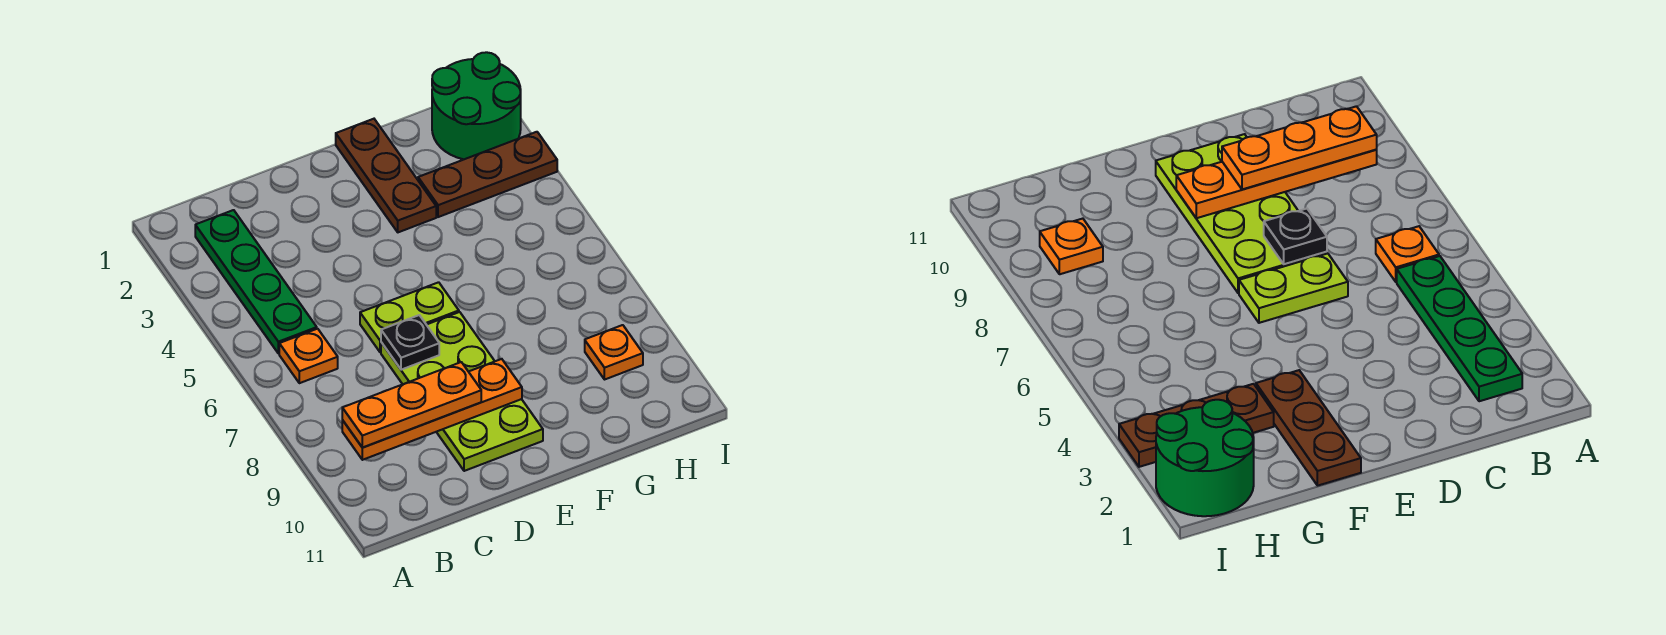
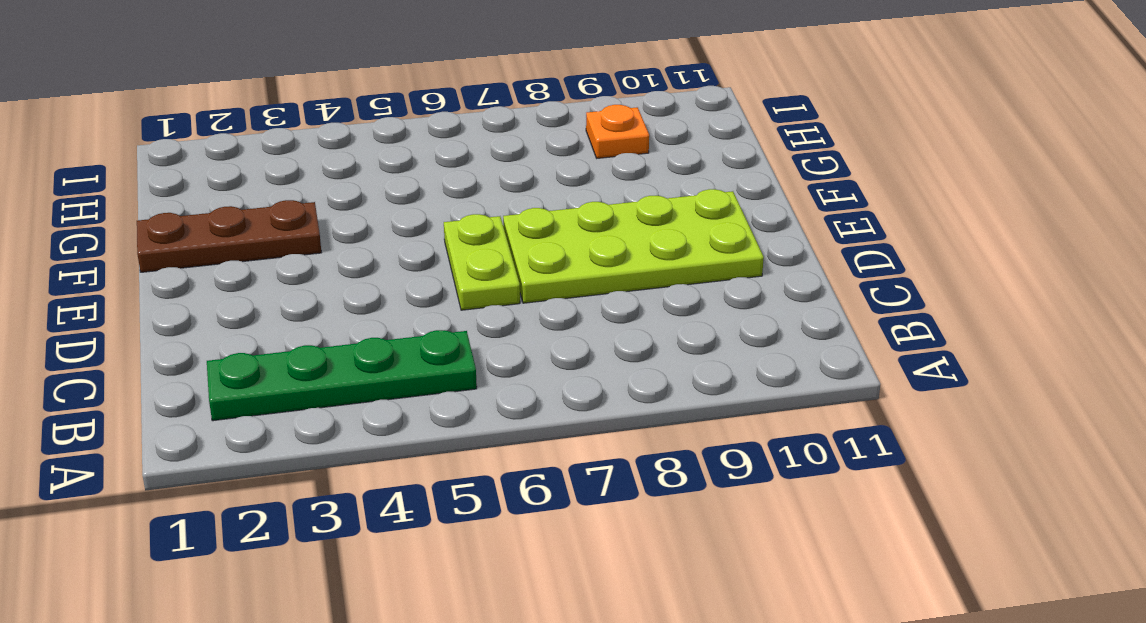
none -> orange plate B6 level 1
none -> brown plate G3:I3 level 1

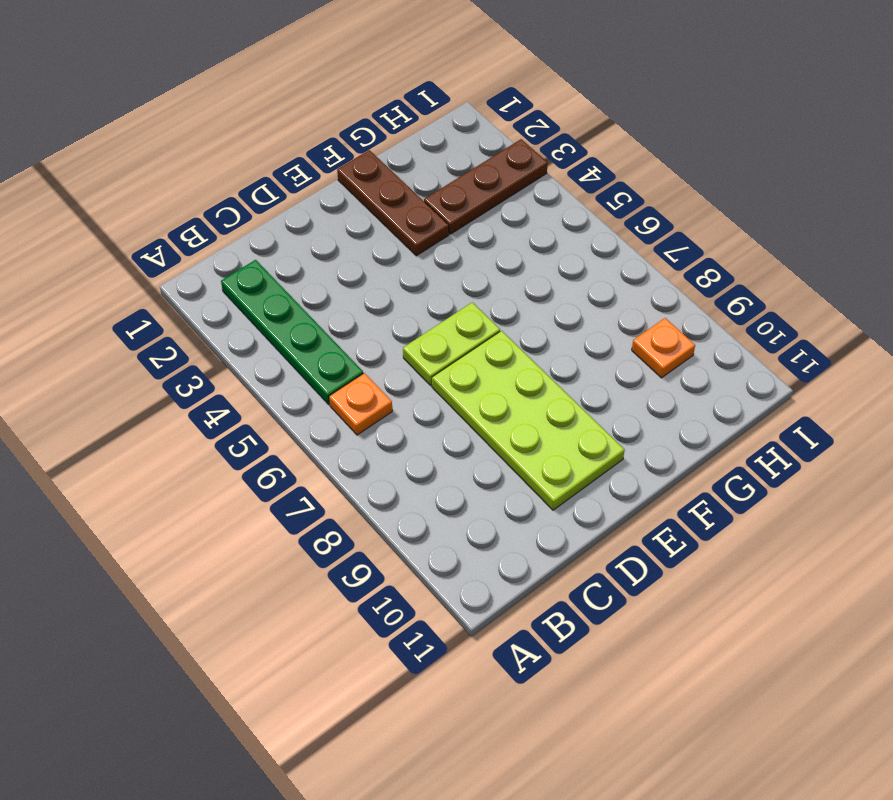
none -> green round brick H1:I2 level 1
none -> orange plate B9:E9 level 2

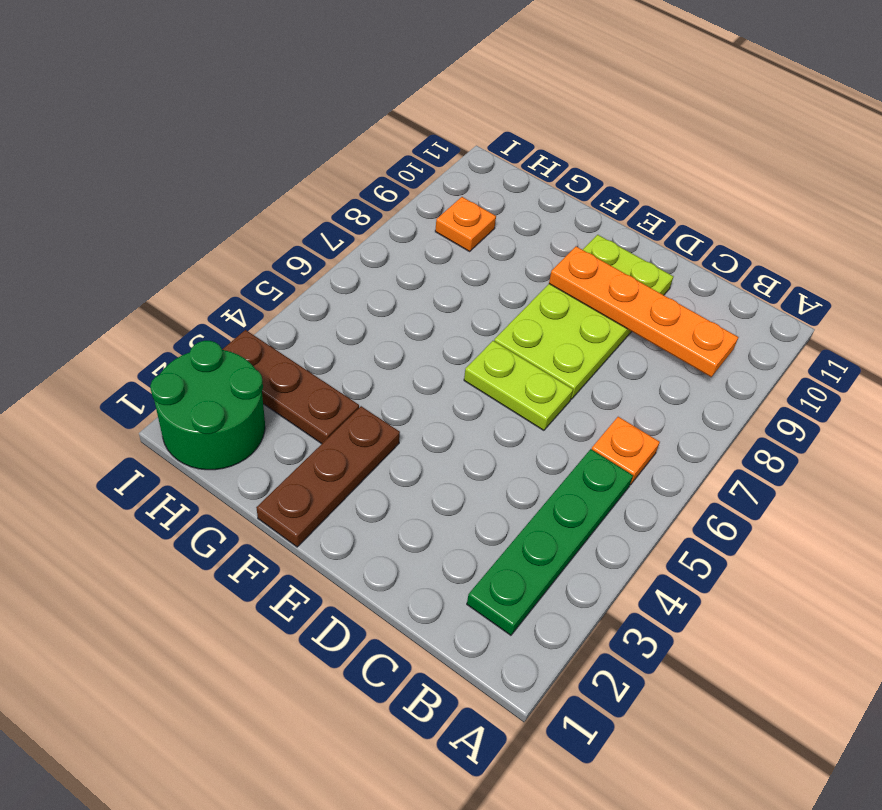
none -> black plate D7 level 2
none -> orange plate B9:D9 level 3

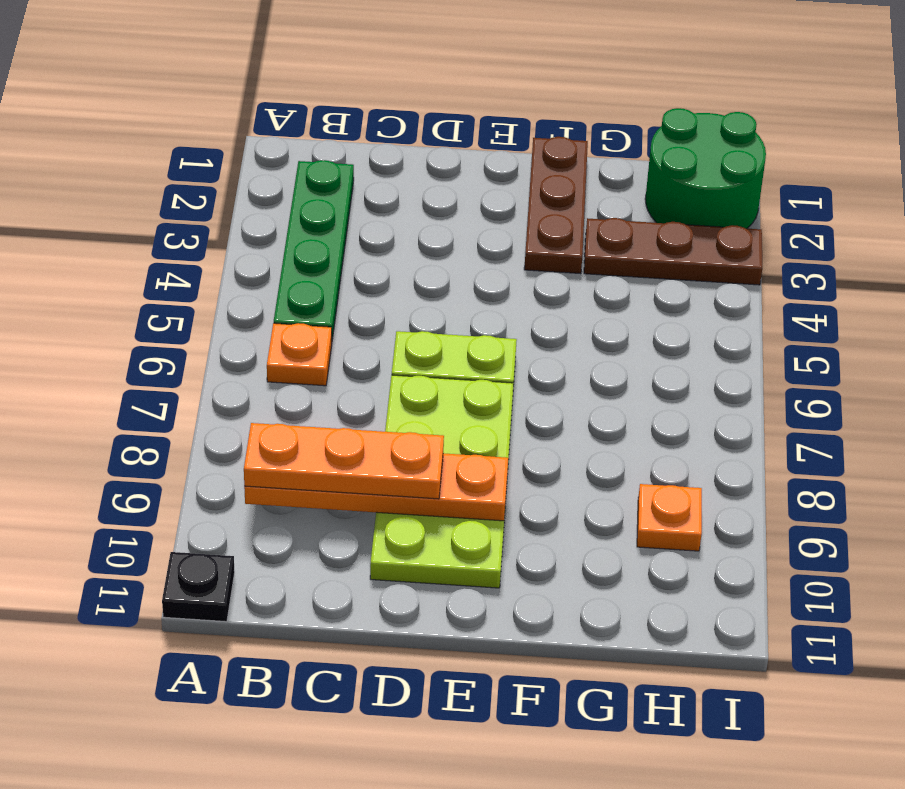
black plate A11 level 1 -> black plate D7 level 2

